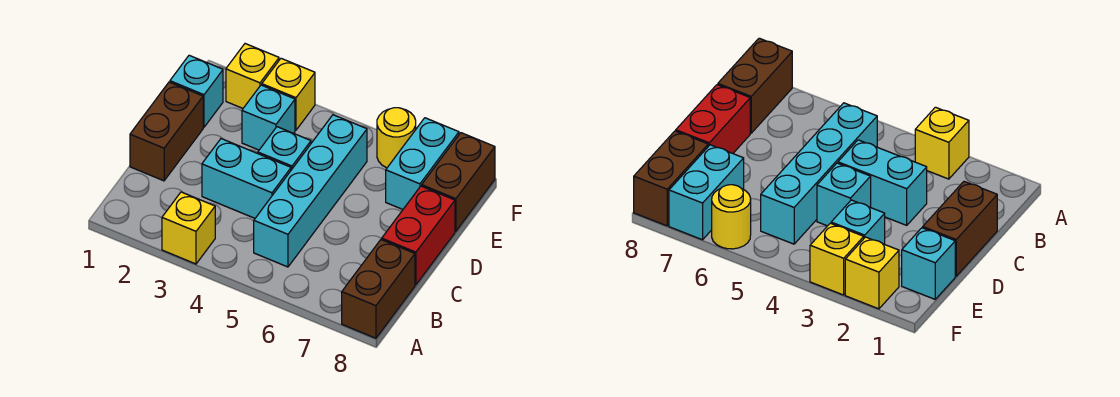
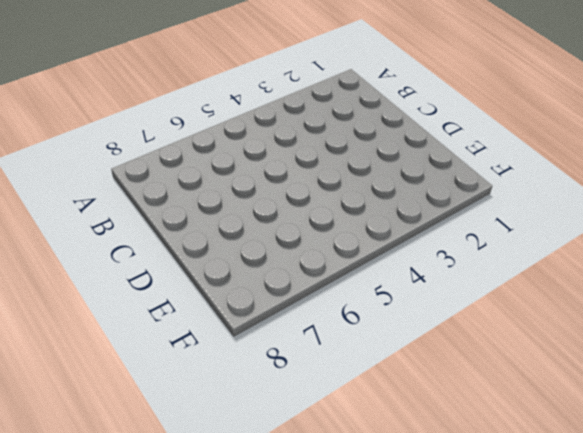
none -> yellow brick A3 level 1
none -> brown brick A8:B8 level 1
none -> cyan brick B5:E5 level 1

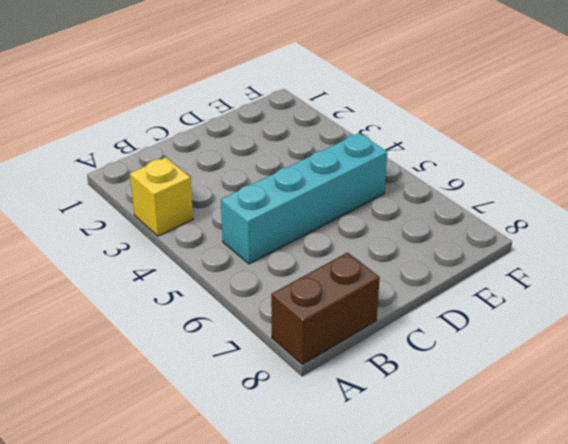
none -> brown brick C1:D1 level 1
none -> cyan brick C3:C4 level 1
none -> red brick C8:D8 level 1

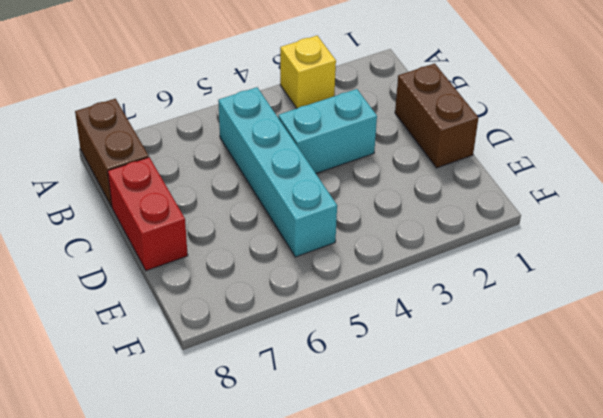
none -> cyan brick D4 level 1
none -> cyan brick E1 level 1
none -> cyan brick E3 level 1

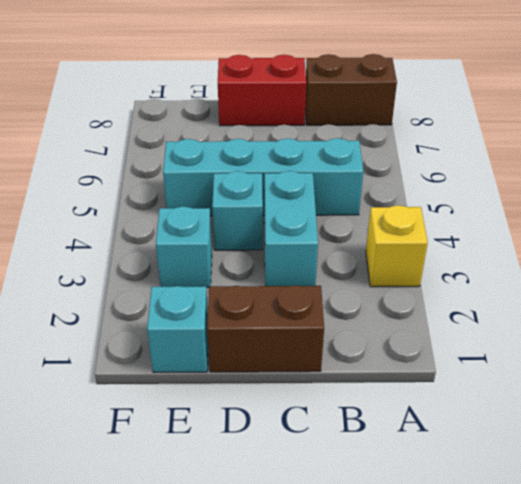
none -> cyan brick E7:F7 level 1
none -> brown brick E8:F8 level 1
none -> yellow brick F2 level 1

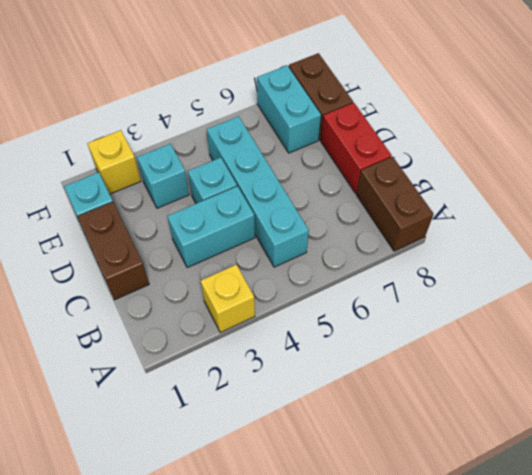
none -> yellow brick F3 level 1
none -> yellow round brick F6 level 1

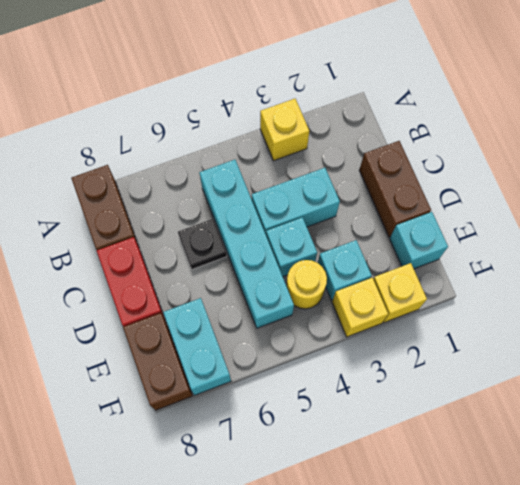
black plate C6 level 1 -> none
yellow round brick E4 level 1 -> yellow round brick F6 level 1

